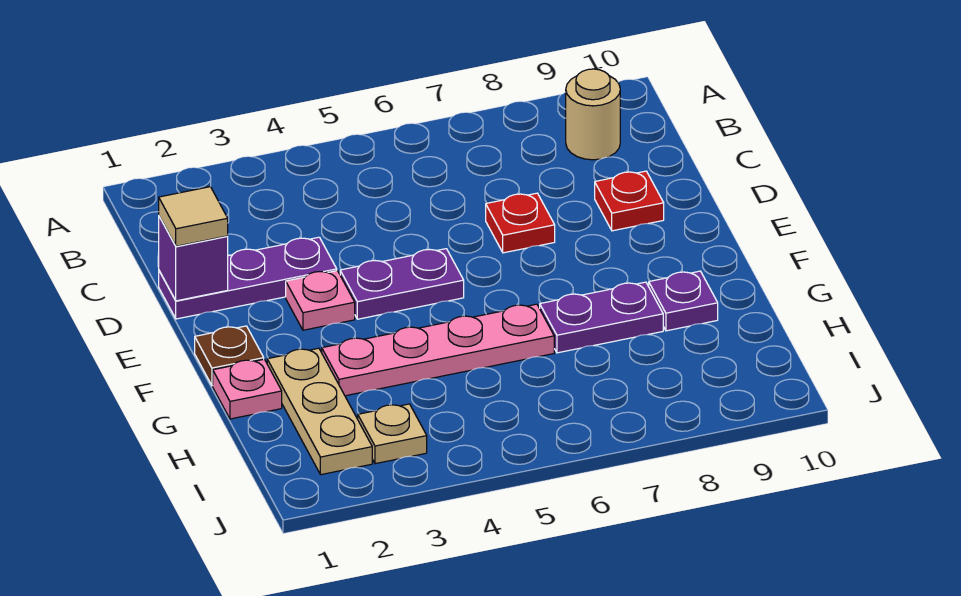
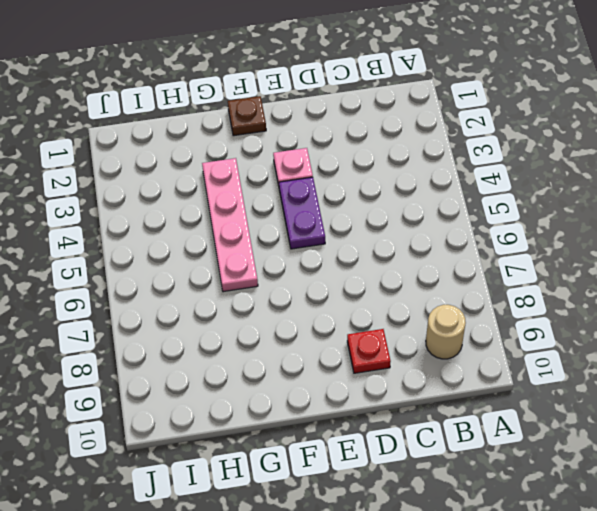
none -> purple plate D1:D3 level 1
none -> red plate D7 level 1
none -> pink plate G1 level 1

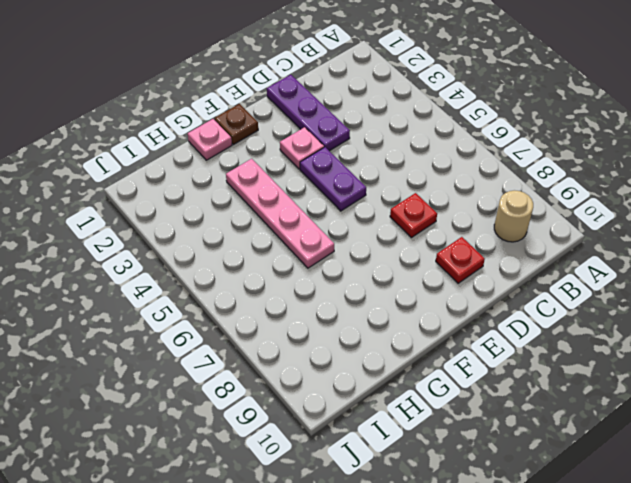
none -> tan plate G2:I2 level 1
none -> purple plate G7:G8 level 1
none -> purple plate G9 level 1

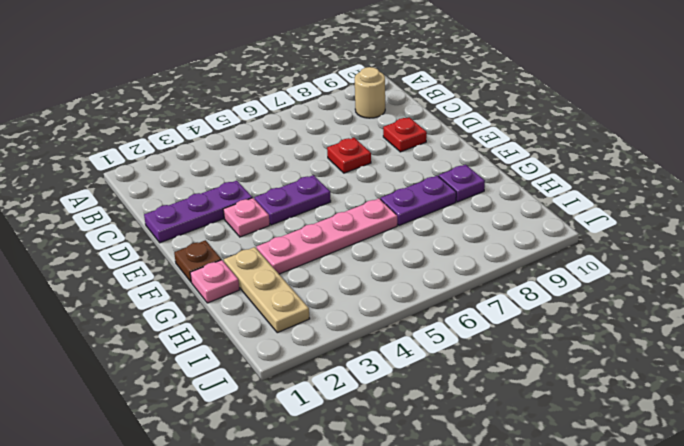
none -> tan plate I3 level 1
none -> purple brick D1 level 2
none -> tan tile D1 level 3

